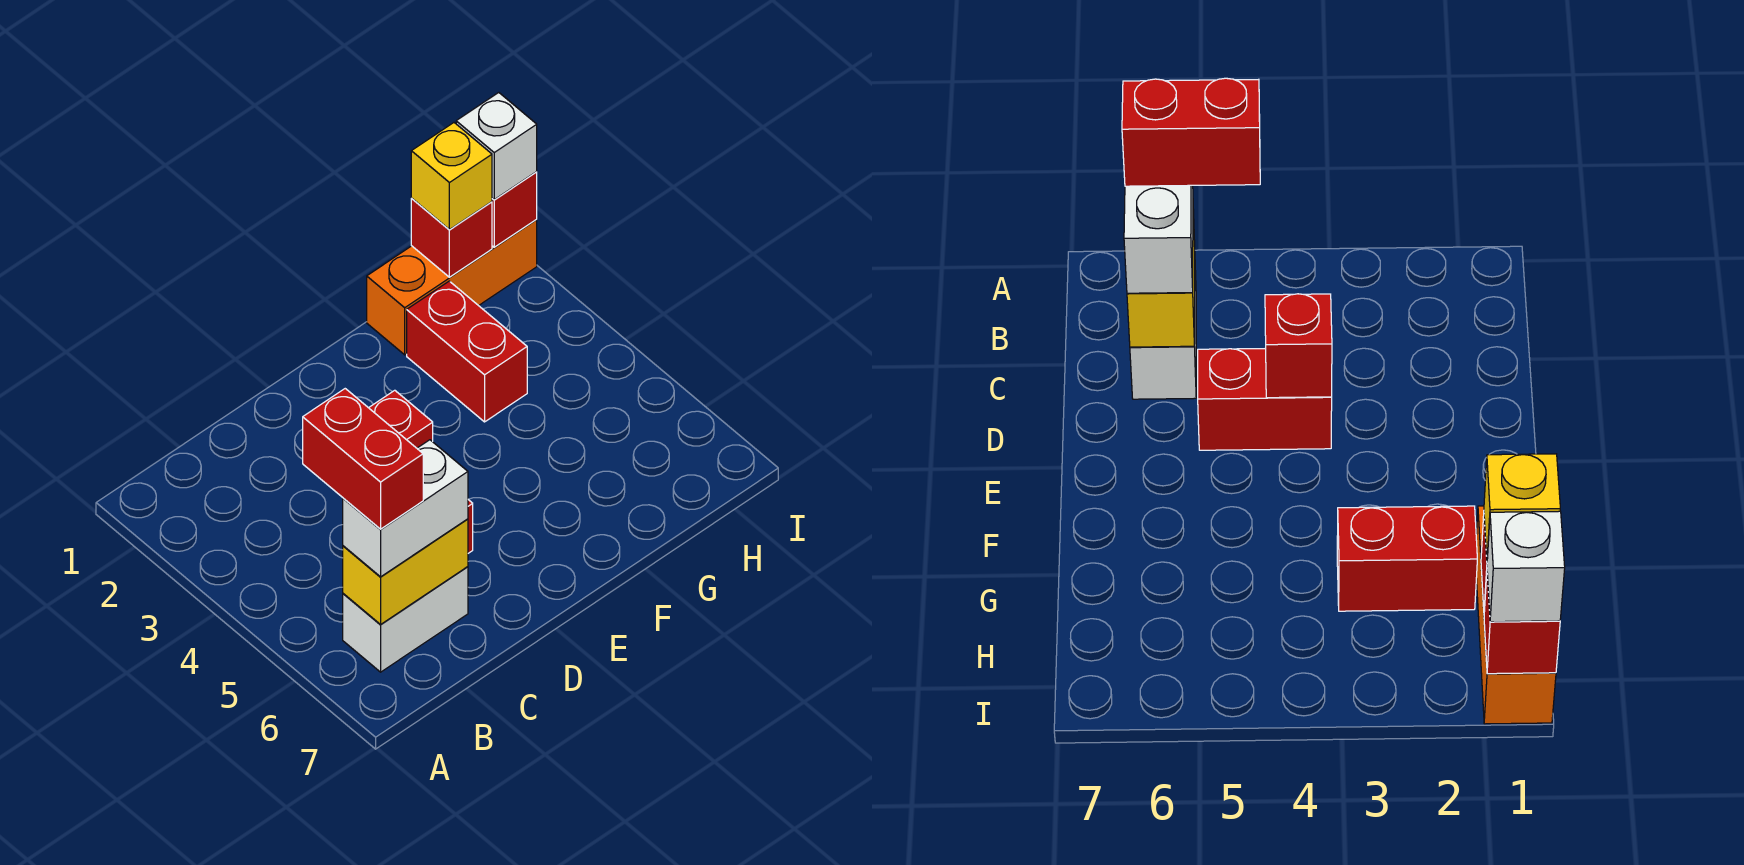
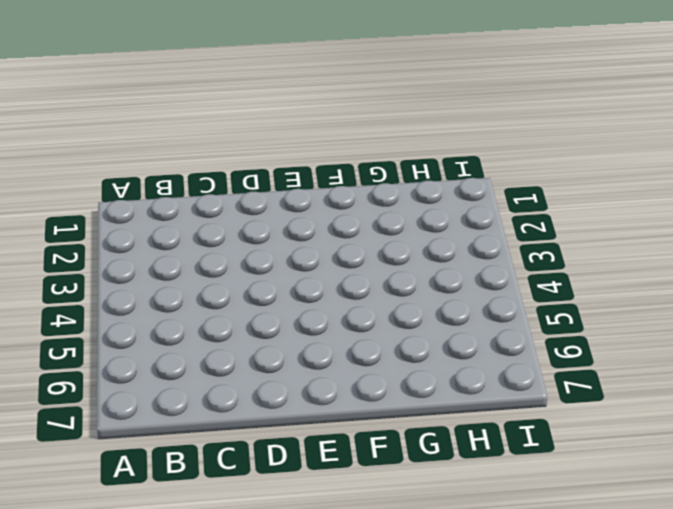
none -> white brick B6:C6 level 1
none -> red brick D4:D5 level 1
none -> orange brick G1:I1 level 1

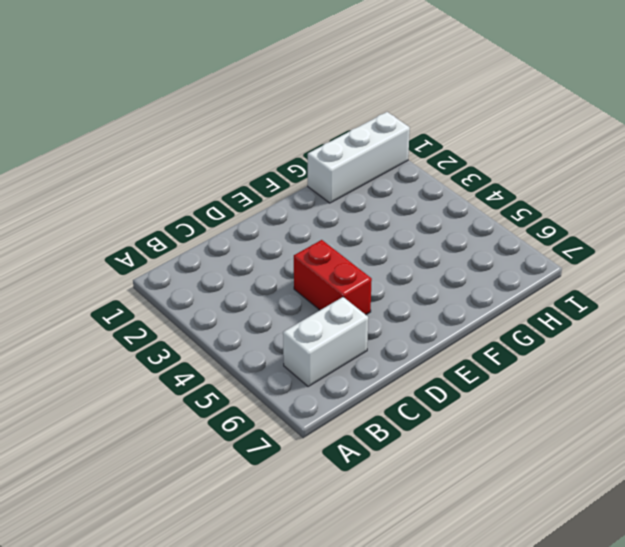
white brick G1:I1 level 1 -> orange brick G1:I1 level 1
none -> red brick G2:G3 level 1
none -> yellow brick B6:C6 level 2
none -> red brick D4 level 2

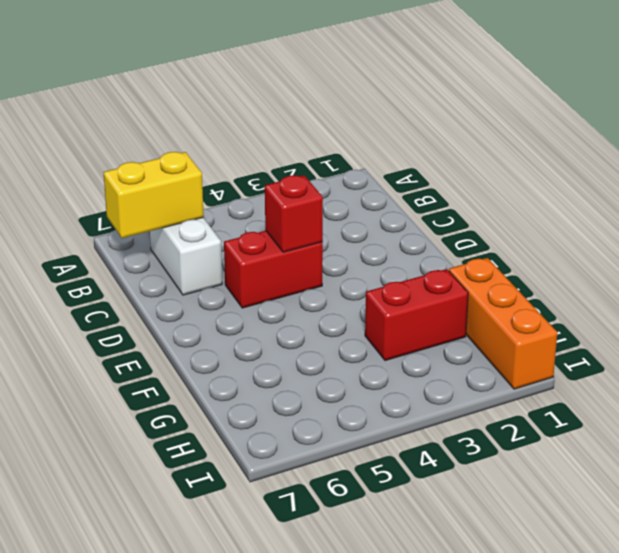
yellow brick B6:B7 level 2 -> yellow brick B6:C6 level 2
none -> red brick H1 level 2
none -> red brick I1 level 2
none -> white brick B6:C6 level 3

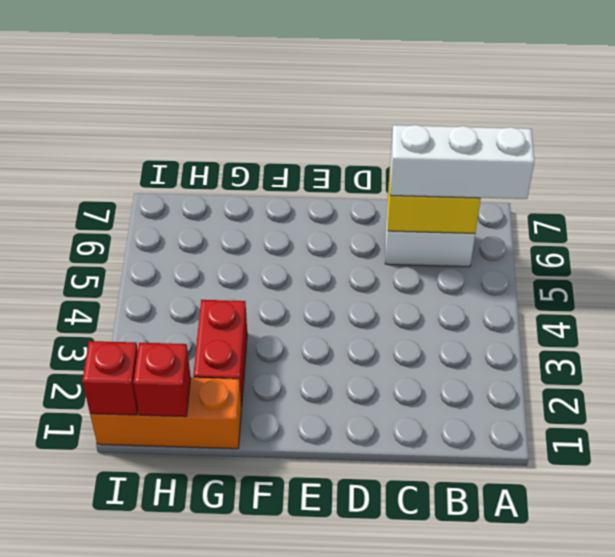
white brick A6:C6 level 3 -> white brick B6:C6 level 3
none -> red brick D4:D5 level 1
none -> red brick D4 level 2
none -> yellow brick H1 level 3

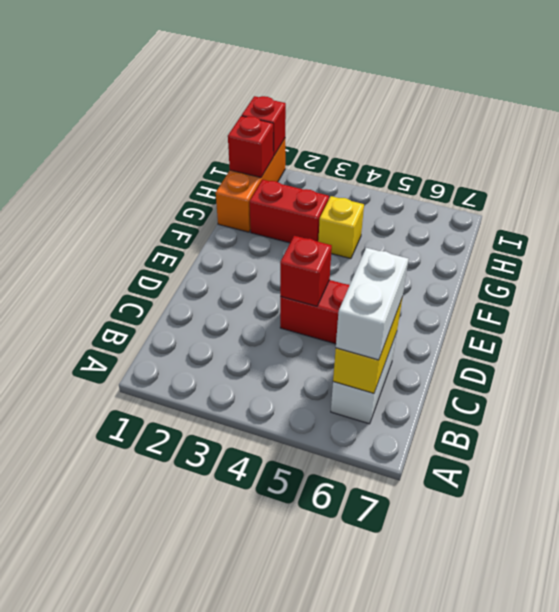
yellow brick G4 level 1 -> yellow brick H1 level 3
none -> white brick I1 level 3
none -> red brick B5:B6 level 4

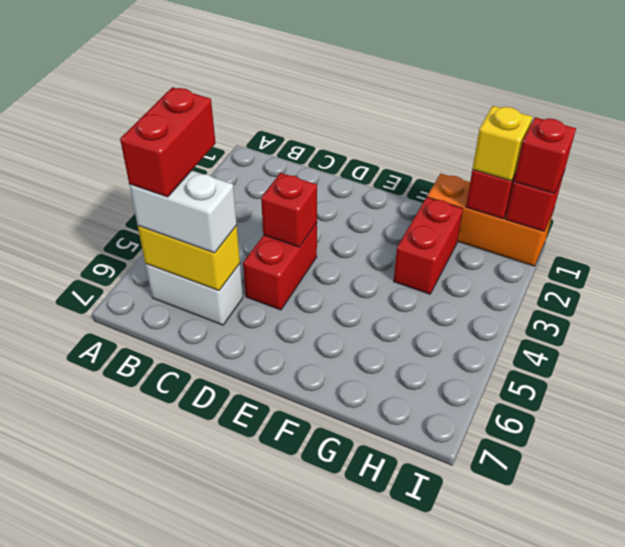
red brick I1 level 3 -> white brick I1 level 3

